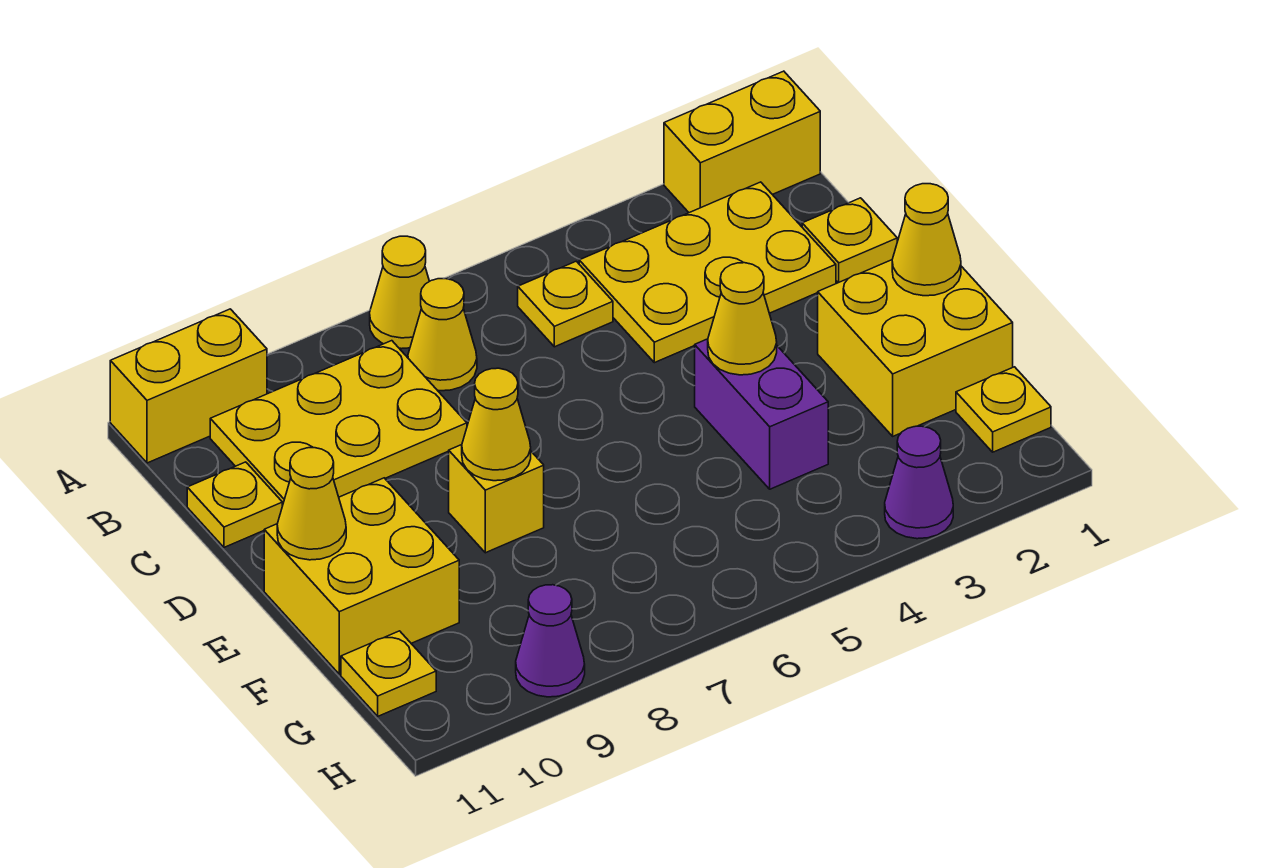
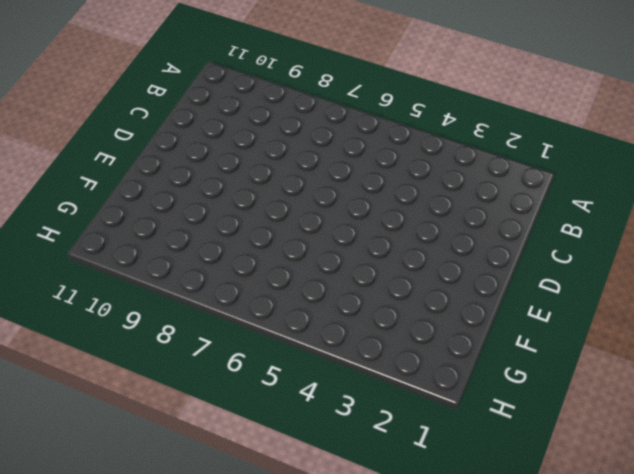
none -> yellow brick A1:A2 level 1
none -> yellow cone A7 level 1
none -> yellow brick A10:A11 level 1

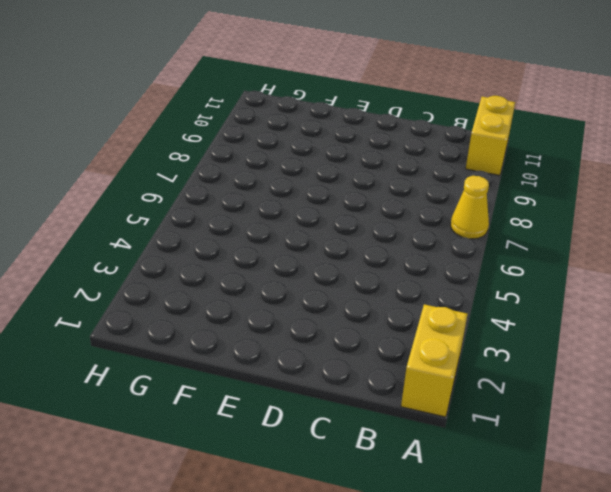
none -> yellow plate B2:C4 level 1
none -> yellow plate B5 level 1
none -> yellow cone B7 level 1

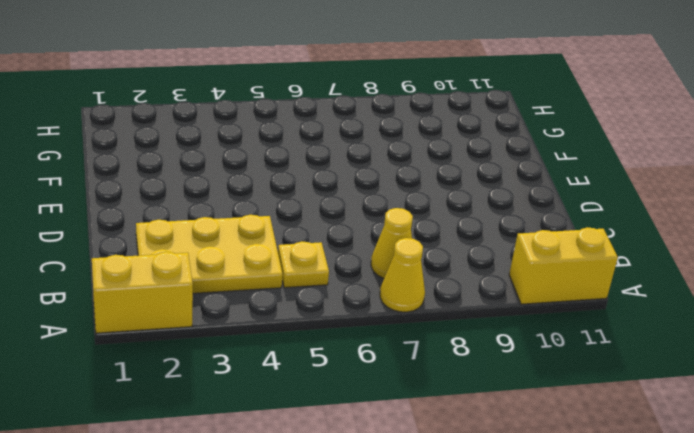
none -> yellow plate B8:C10 level 1
none -> yellow plate C1 level 1
none -> yellow plate C11 level 1

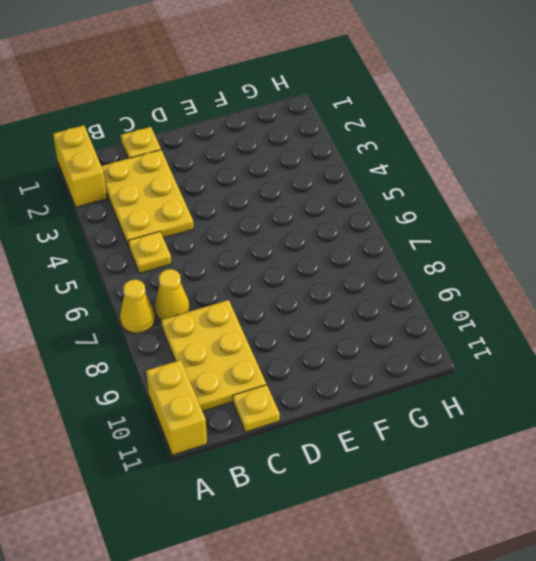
none -> yellow brick E1:F2 level 1
none -> purple brick E4:F4 level 1
none -> yellow brick E8 level 1

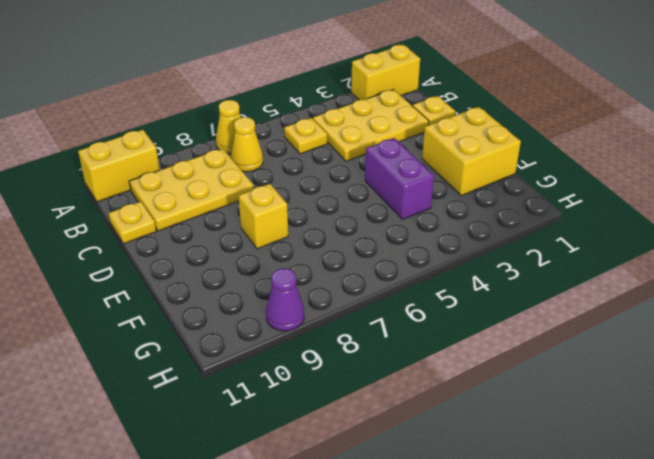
none -> yellow brick E10:F11 level 1
none -> yellow plate G1 level 1
none -> yellow plate G11 level 1

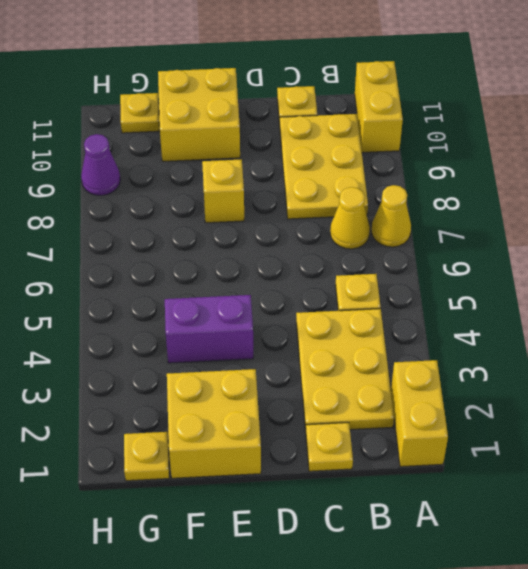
none -> purple cone H3 level 1
none -> yellow cone E1 level 2
none -> yellow cone E4 level 2

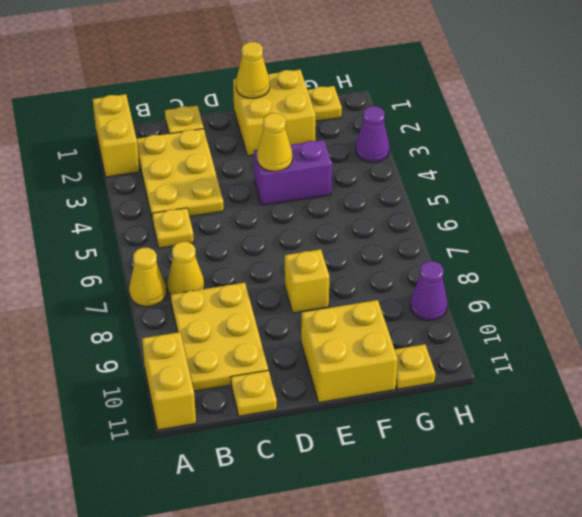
none -> yellow cone E8 level 2
none -> yellow cone E11 level 2

